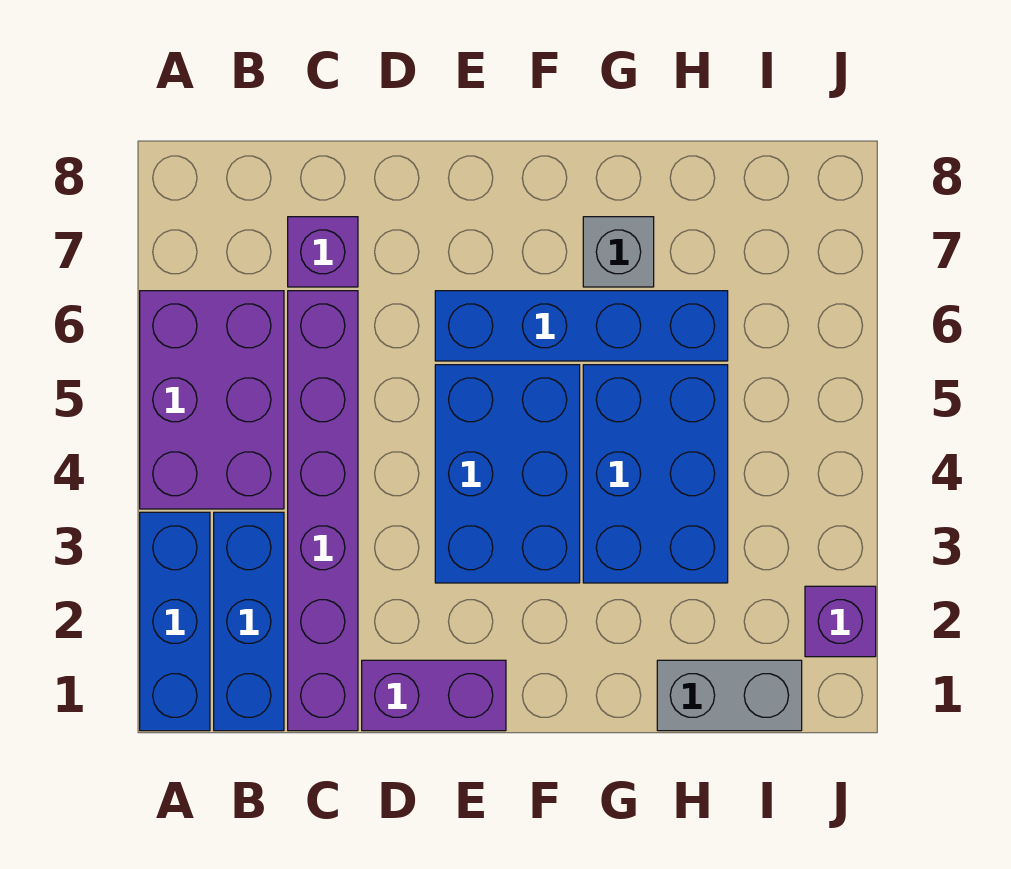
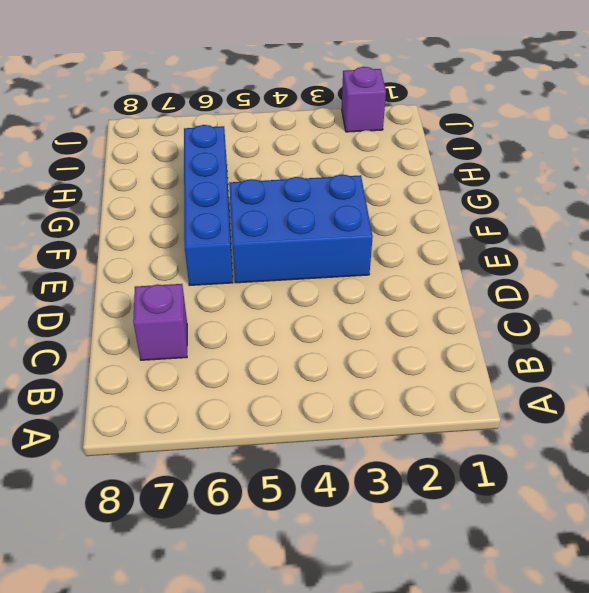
none -> blue brick A1:A3 level 1
none -> purple brick A4:B6 level 1
none -> blue brick B1:B3 level 1

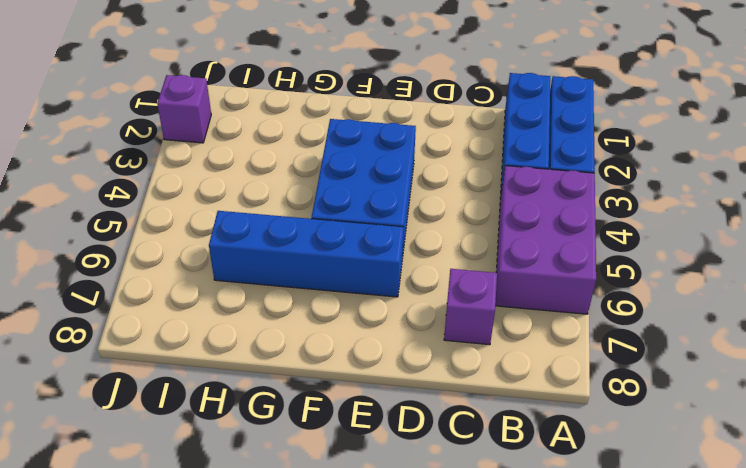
none -> purple brick C1:C6 level 1
none -> purple brick D1:E1 level 1
none -> blue brick G3:H5 level 1

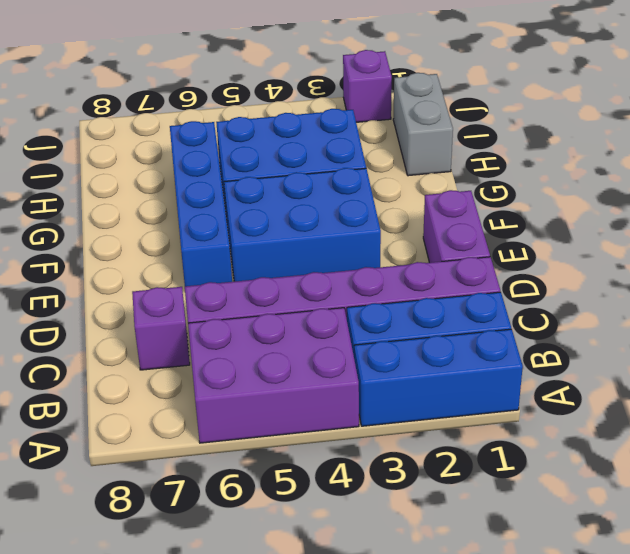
none -> grey brick G7 level 1

